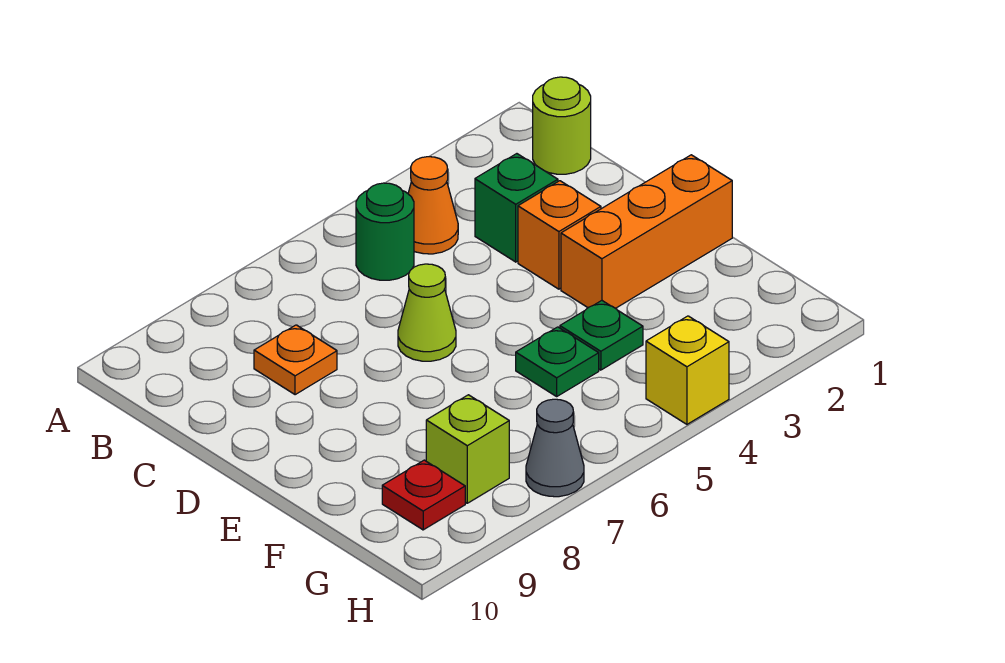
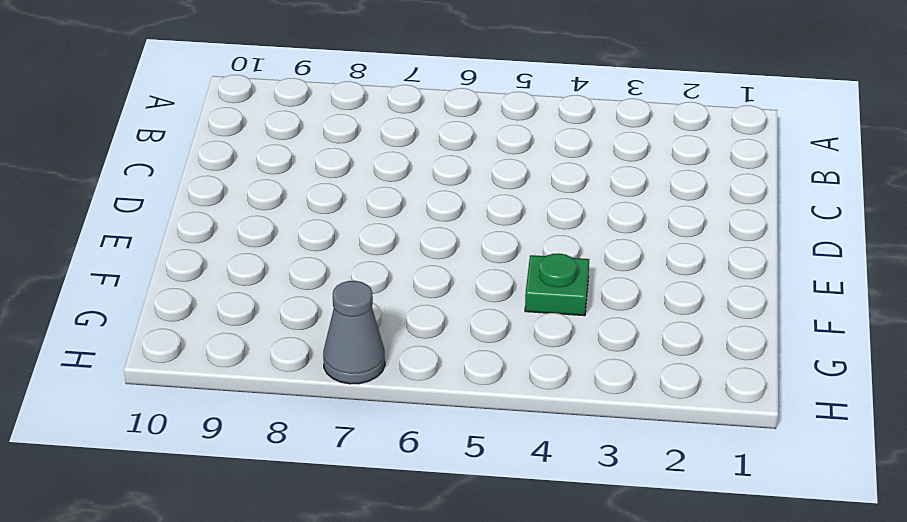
none -> lime round brick B1 level 1
none -> orange cone B4 level 1
none -> green round brick B5 level 1

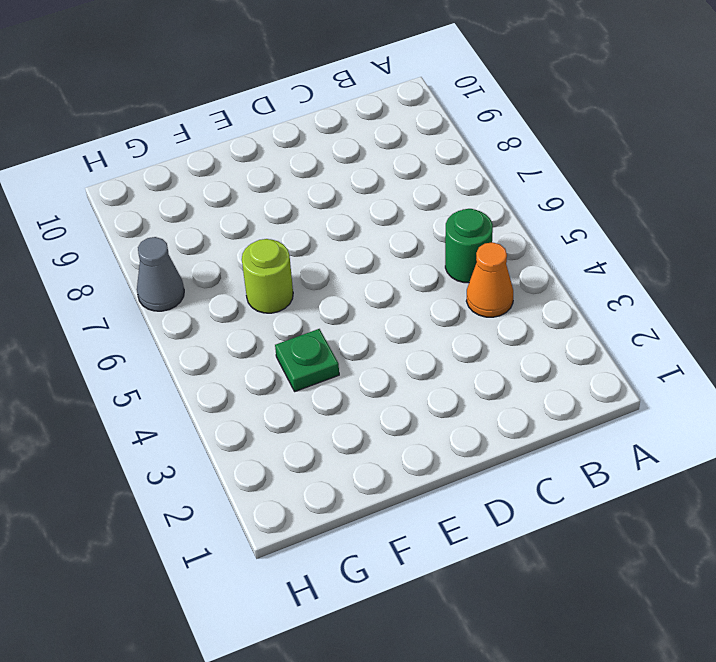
lime round brick F6 level 1 -> lime round brick B1 level 1
none -> green brick C3 level 1
none -> orange plate C8 level 1
none -> orange brick D3 level 1

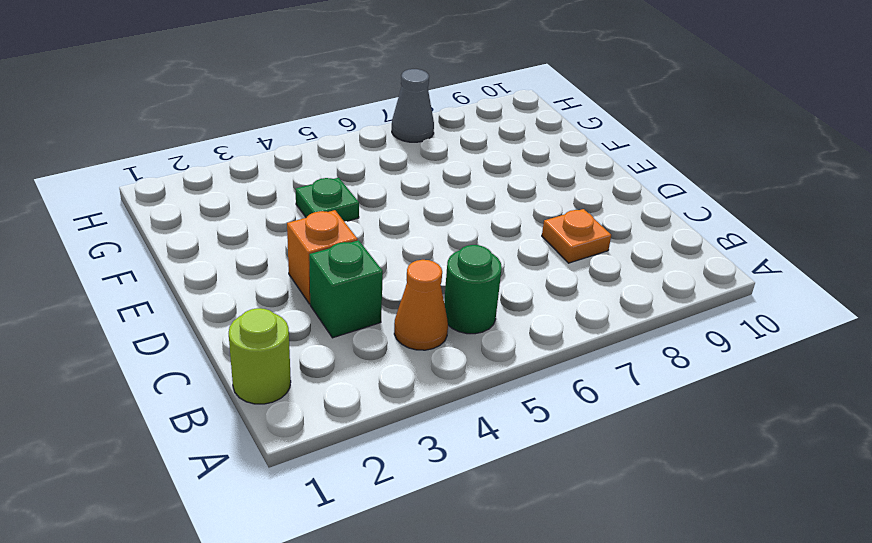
none -> lime cone D6 level 1
none -> orange brick E1:E3 level 1
none -> green plate F5 level 1

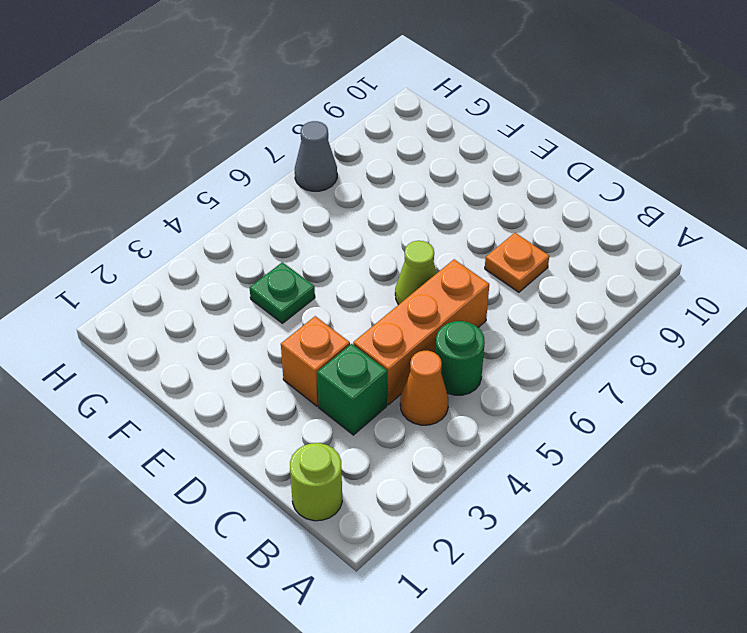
orange brick C4:C6 level 1 -> orange brick E1:E3 level 1
none -> green plate F5 level 1
none -> lime brick G8 level 1
none -> red plate G9 level 1

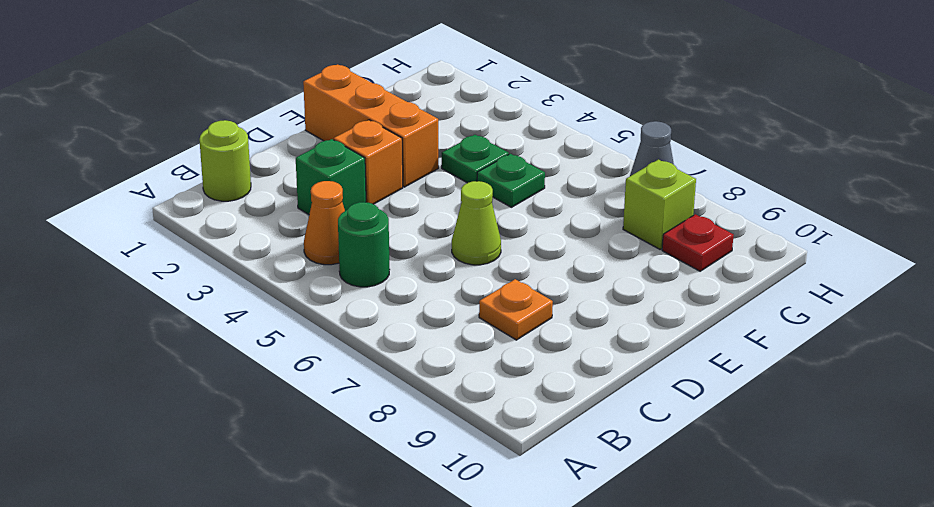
none -> yellow brick H4 level 1

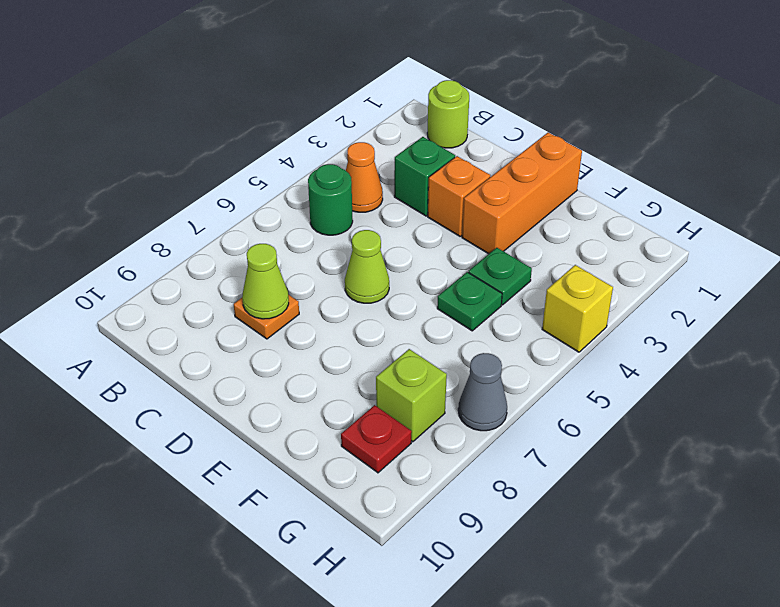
lime cone C8 level 2 -> none

